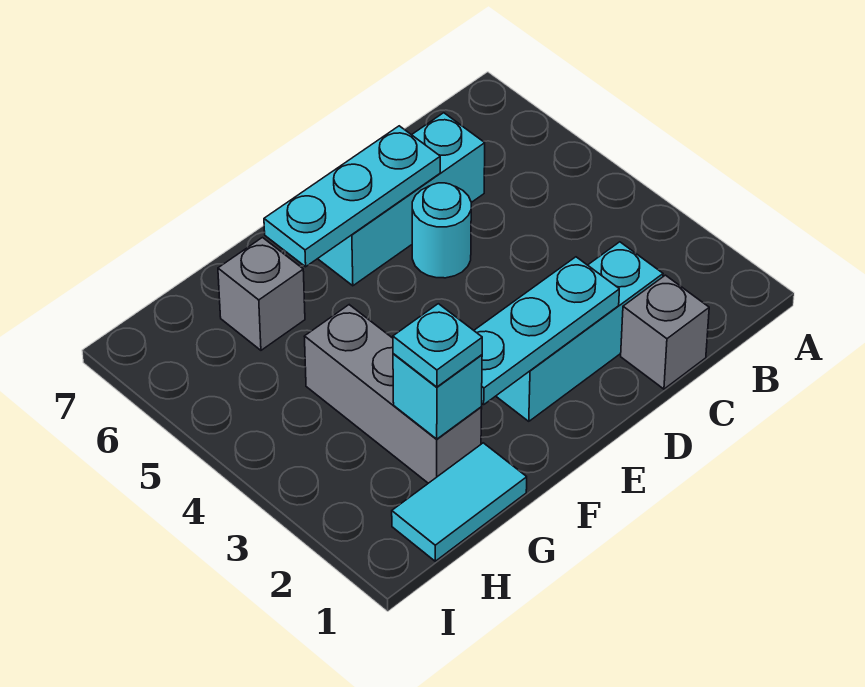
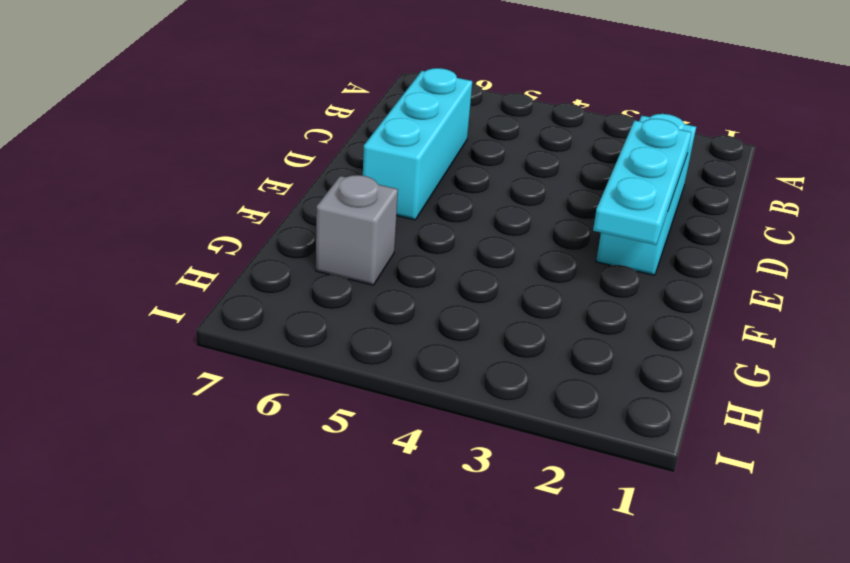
none -> grey brick C1 level 1
none -> cyan round brick D5 level 1

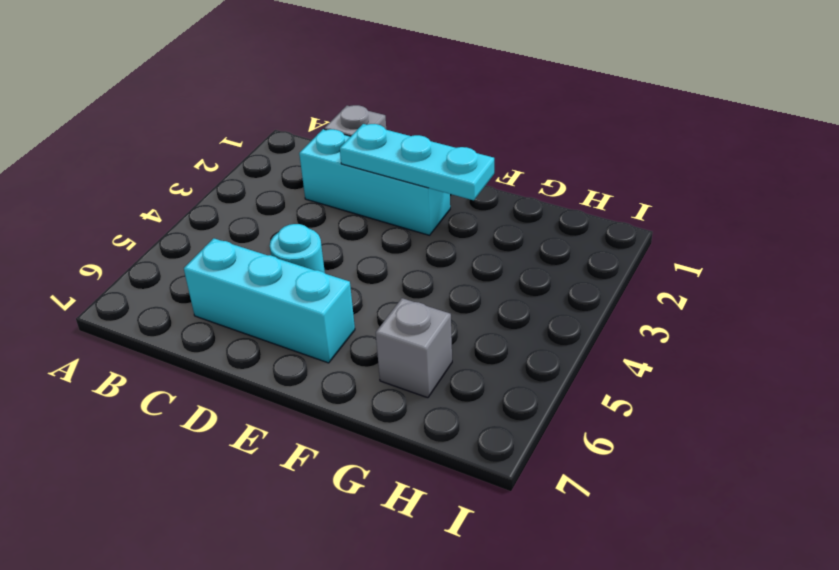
none -> cyan tile G1:H1 level 1
none -> grey brick G2:G4 level 1

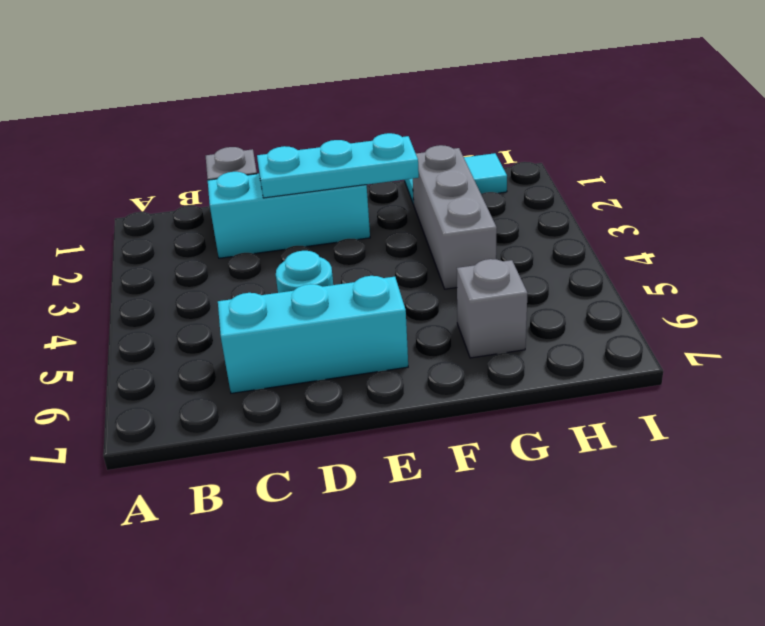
none -> cyan plate D6:F6 level 2
none -> cyan brick G2 level 2

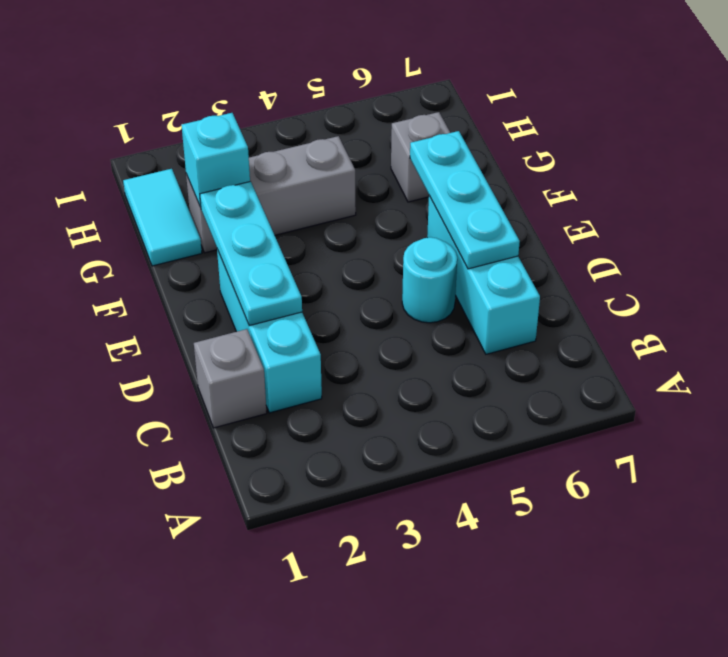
none -> cyan plate G2 level 3

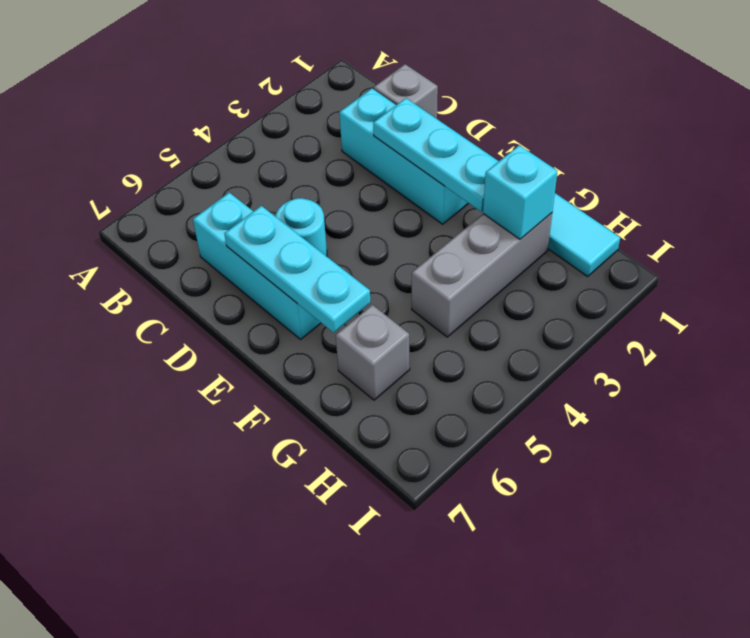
none -> cyan plate G2 level 3

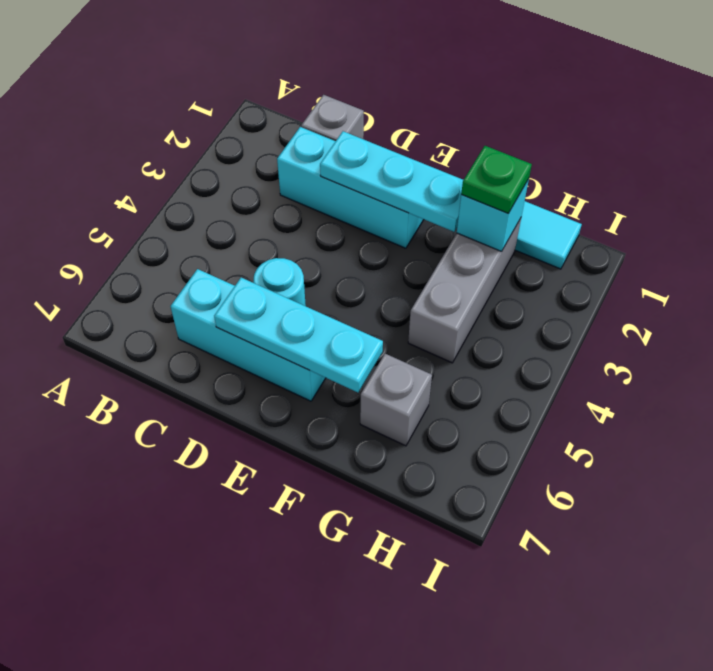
green plate G2 level 3 -> cyan plate G2 level 3

